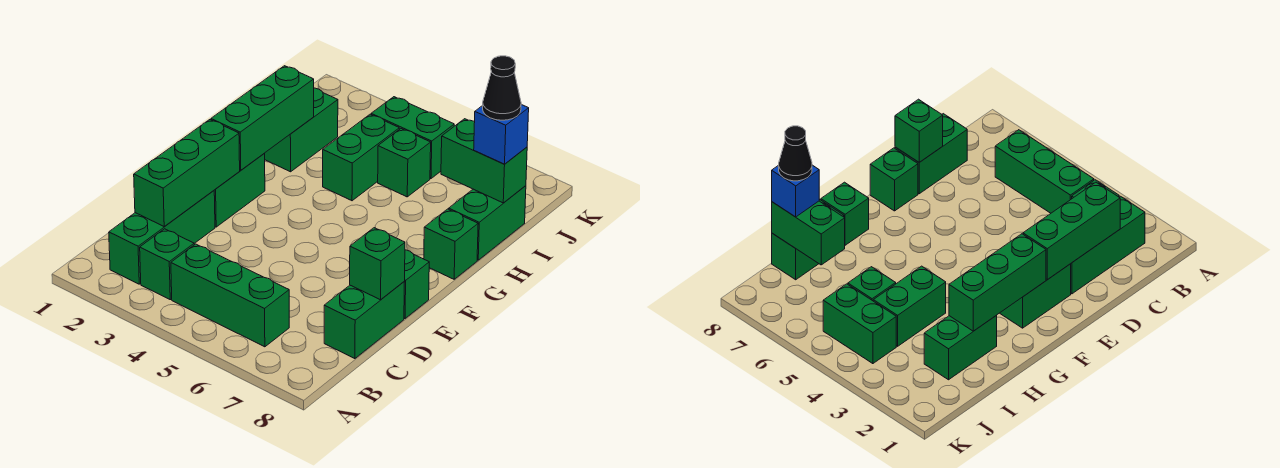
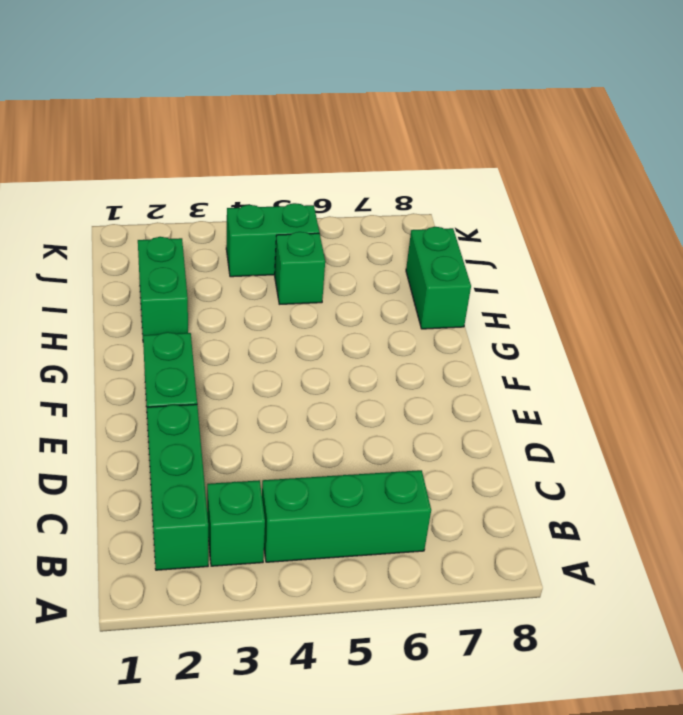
none -> green brick C8:D8 level 1
none -> green brick E8 level 1
none -> green brick G8 level 1

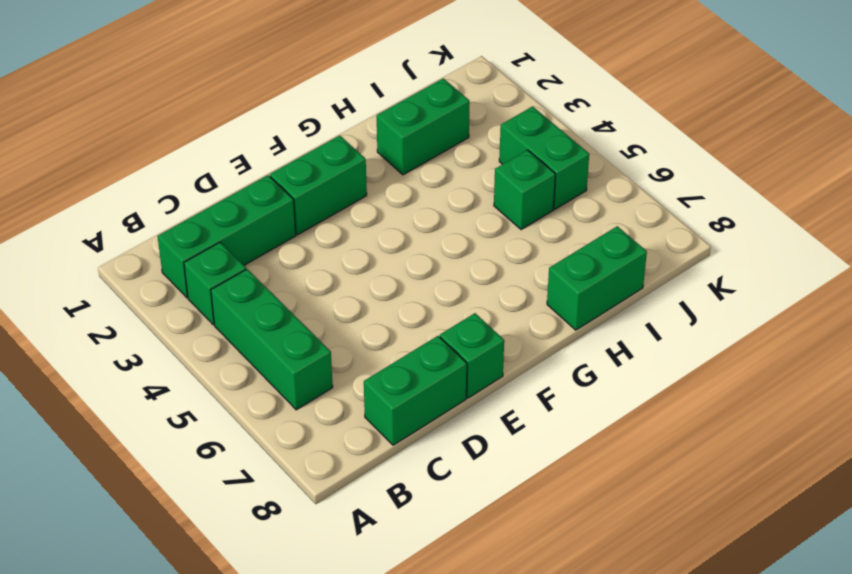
none -> green brick G8 level 1
none -> green brick H4:I4 level 1
none -> green brick C2:E2 level 2

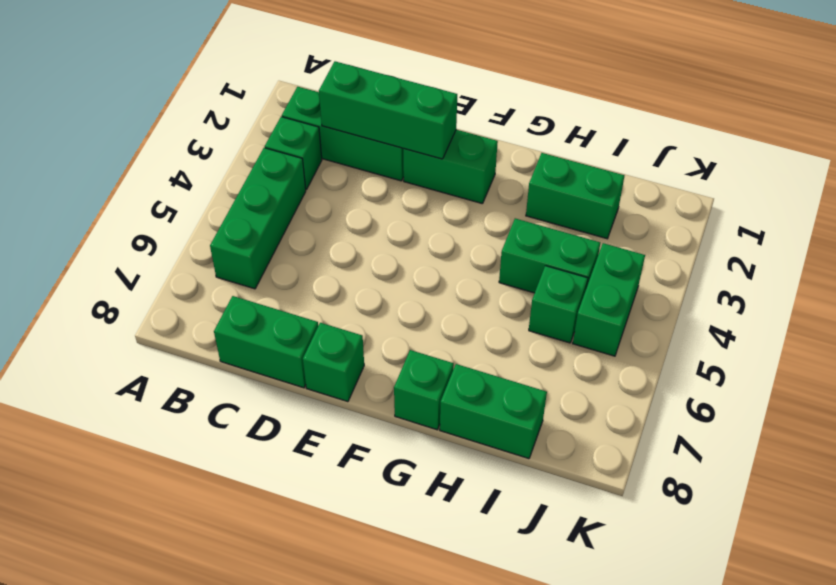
none -> green brick D8 level 2
none -> green brick F2:H2 level 2
none -> green brick I7:I8 level 2

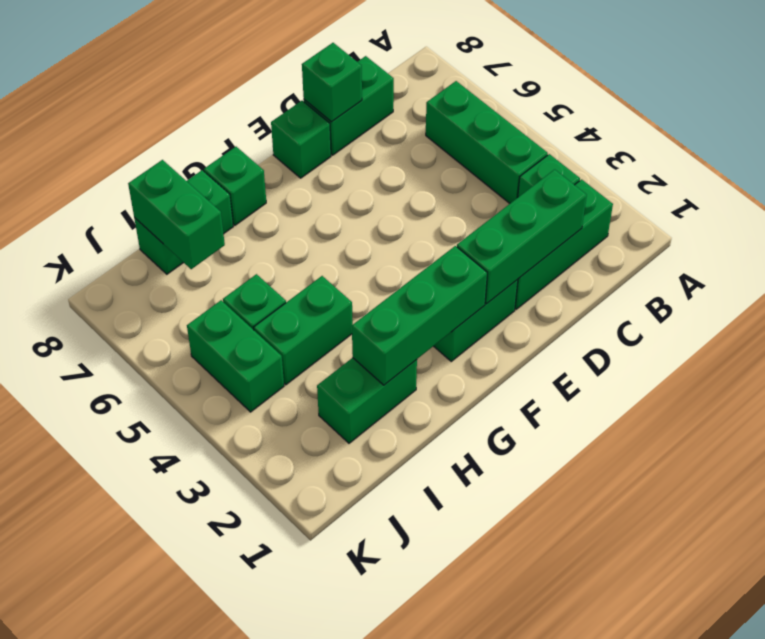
none -> blue brick I8 level 3
none -> black cone I8 level 4

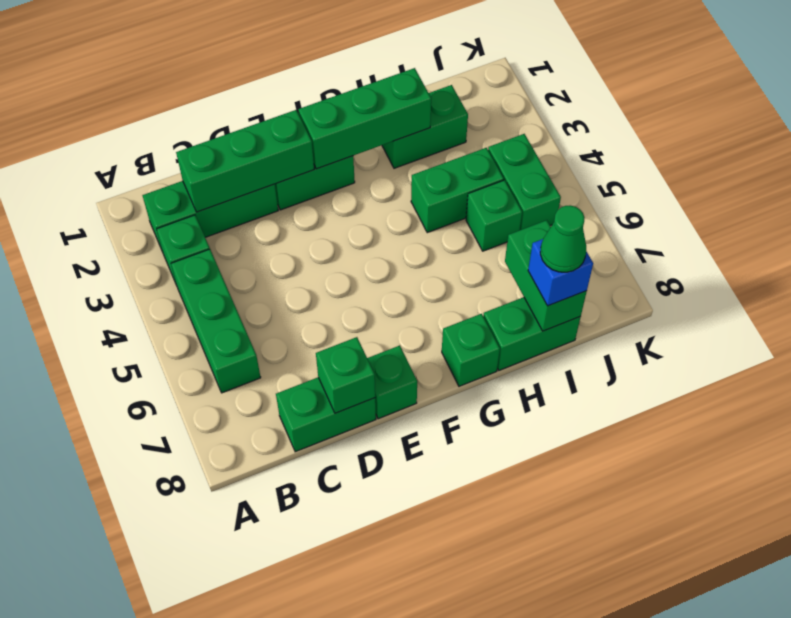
green cone I8 level 4 -> black cone I8 level 4

